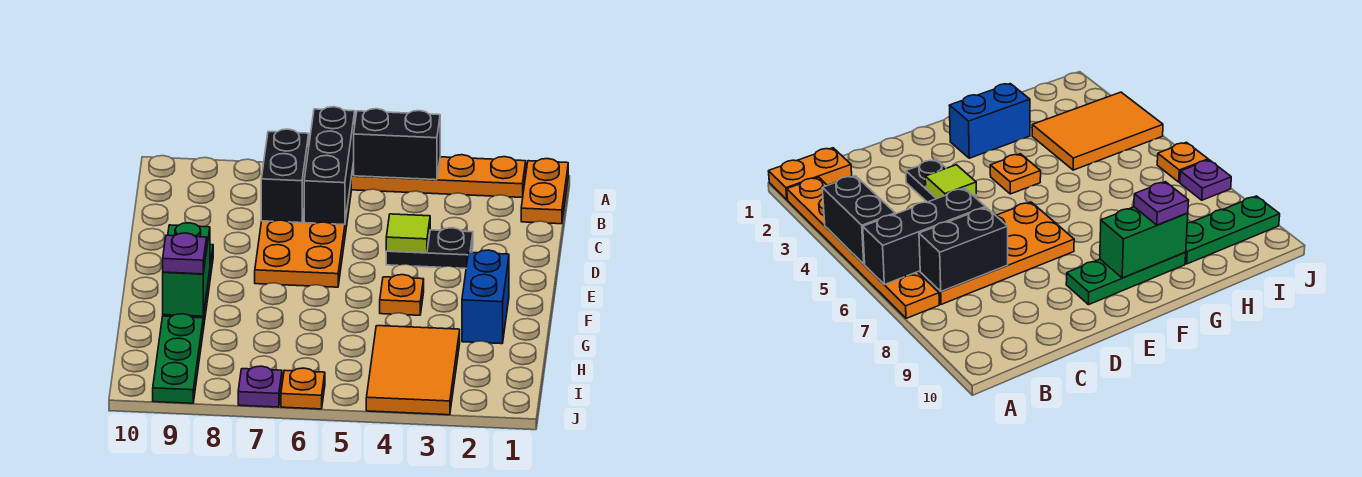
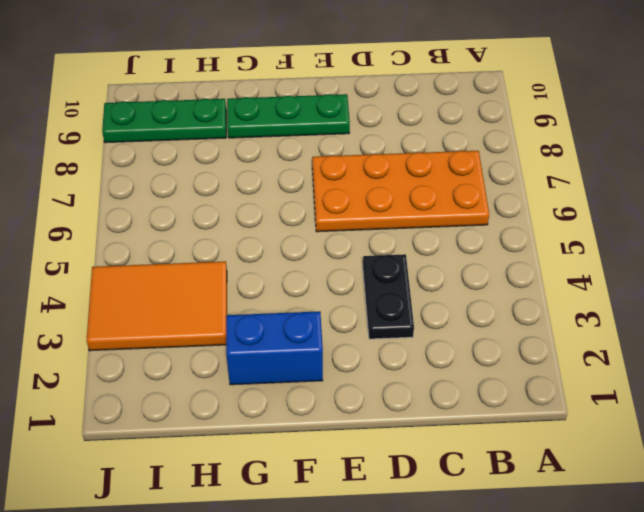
none -> orange plate A1:B1 level 1
none -> orange plate A2:A7 level 1
none -> orange plate F4 level 1

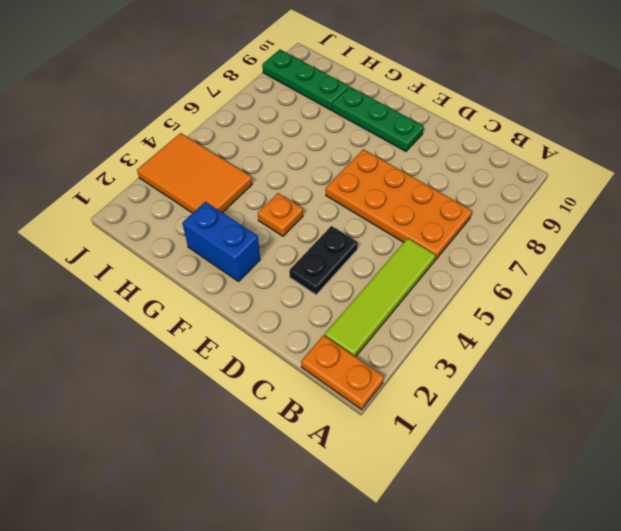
lime tile B2:B5 level 1 -> none
none -> orange plate A2:A7 level 1
none -> orange plate J6 level 1
none -> purple plate J7 level 1

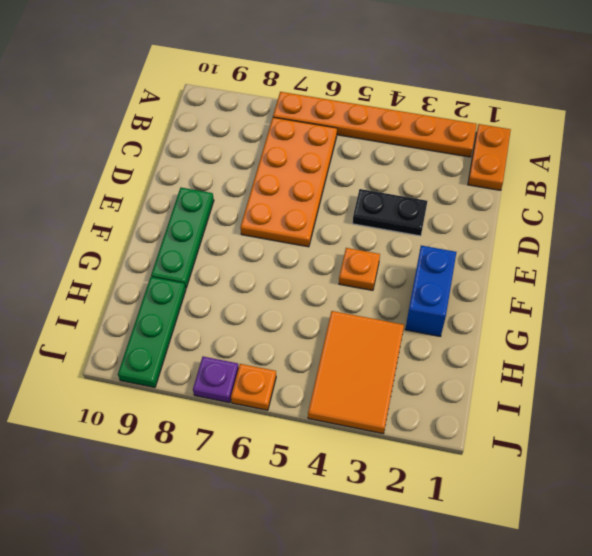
none -> black brick A4:A5 level 2
none -> black brick A6:C6 level 2
none -> black brick B7:C7 level 2

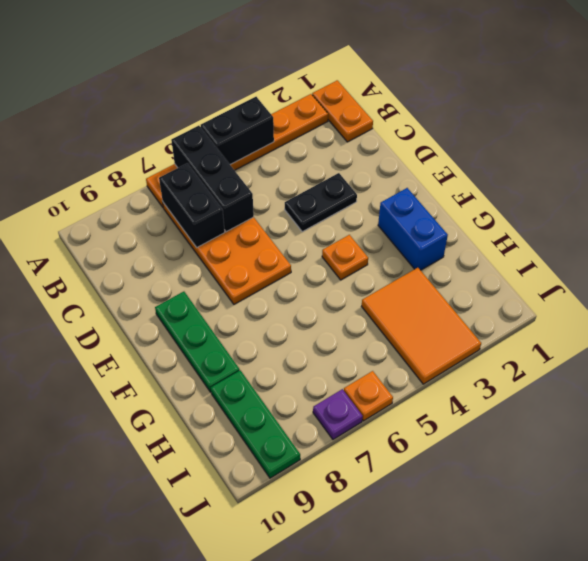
none -> lime tile D4 level 2
none -> green brick F9:G9 level 2
none -> purple plate G9 level 3

